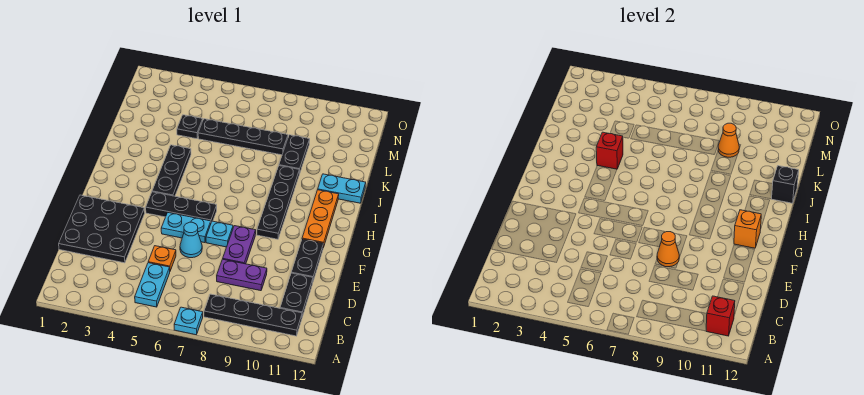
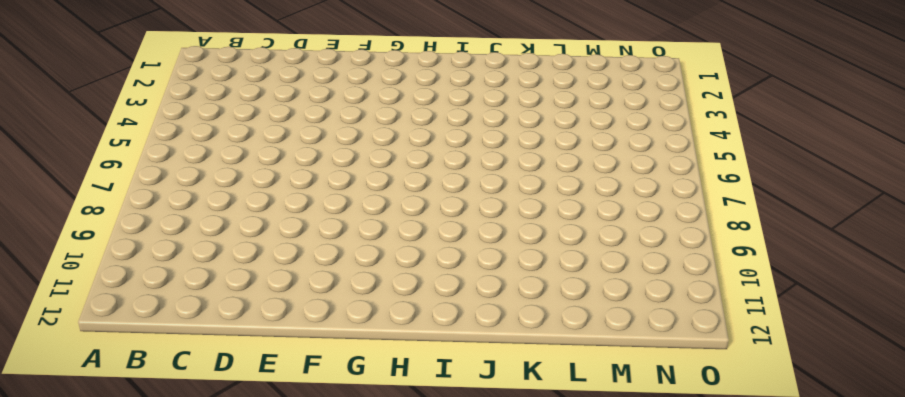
none -> cyan plate A7 level 1
none -> cyan plate B5:C5 level 1
none -> black plate B8:B11 level 1

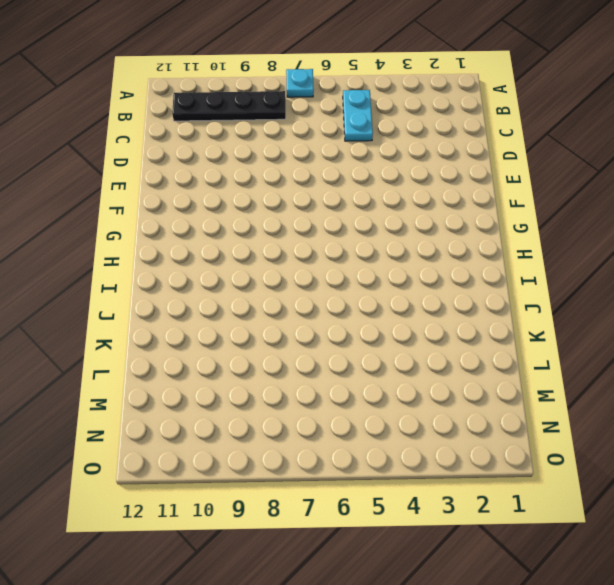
none -> black plate C11:D11 level 1
none -> black plate D1:F3 level 1
none -> orange plate D5 level 1

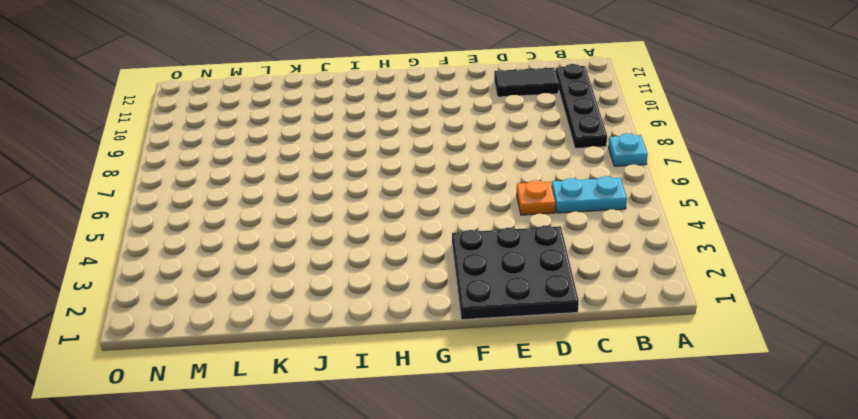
black tile C11:D11 level 1 -> black plate C11:D11 level 1
none -> purple plate D8:D9 level 1
none -> cyan cone E6 level 1
none -> purple plate E8:F8 level 1

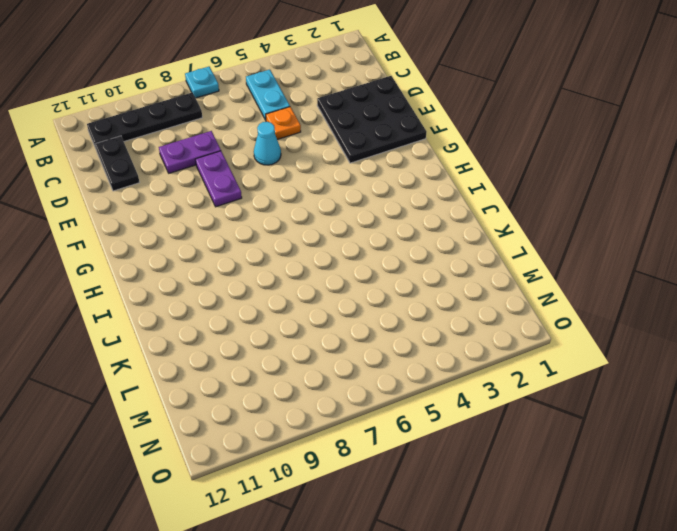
none -> black plate E11:F11 level 1
none -> cyan plate F5:F6 level 1
none -> cyan plate F7 level 1

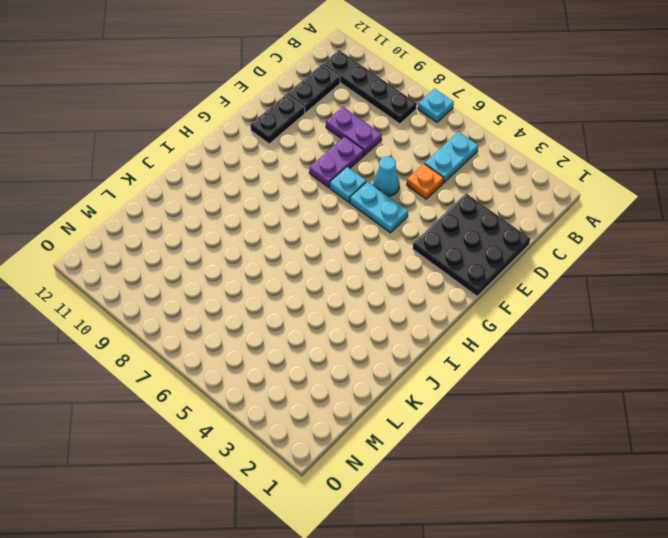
none -> black plate G4:G6 level 1
none -> black plate G9:J9 level 1
none -> orange plate G11:I11 level 1

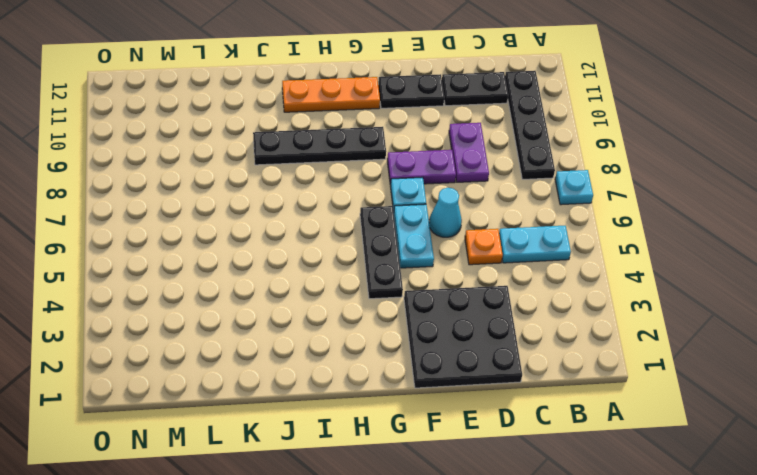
none -> black plate H4:J4 level 1
none -> cyan plate J11:J12 level 1
none -> black plate K9:L9 level 1

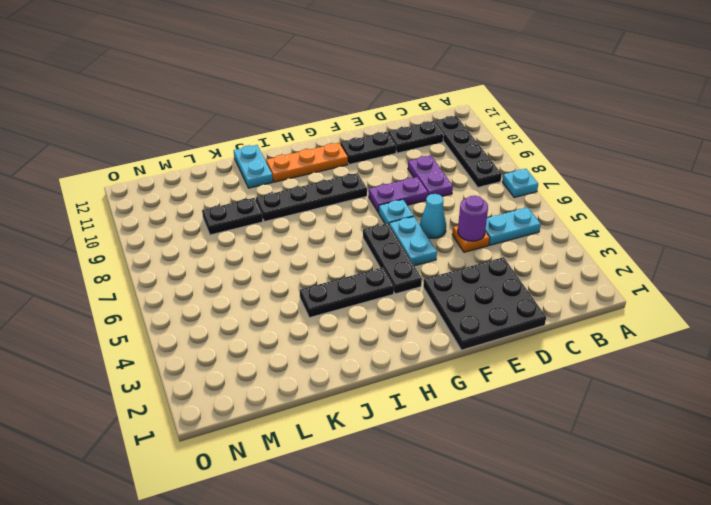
purple round brick D5 level 2 -> none
none -> black plate L4 level 1
none -> black plate L5:L8 level 1
none -> red brick B11 level 2

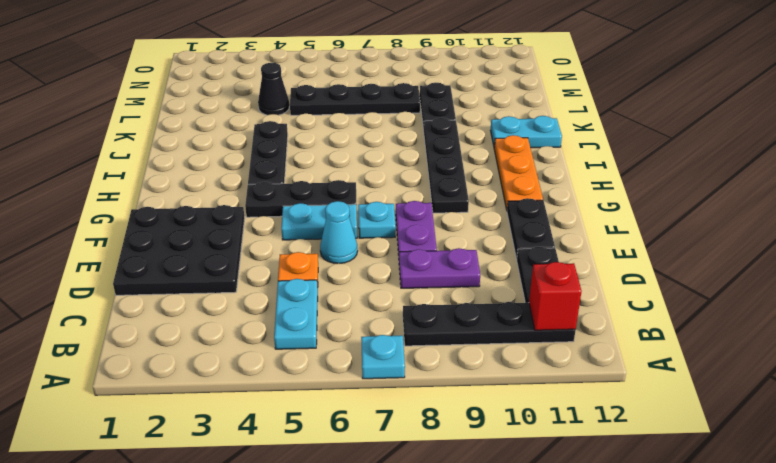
black cone L4 level 1 -> black plate L4 level 1
none -> orange cone E8 level 2
none -> orange brick G11 level 2
none -> red brick J4 level 2

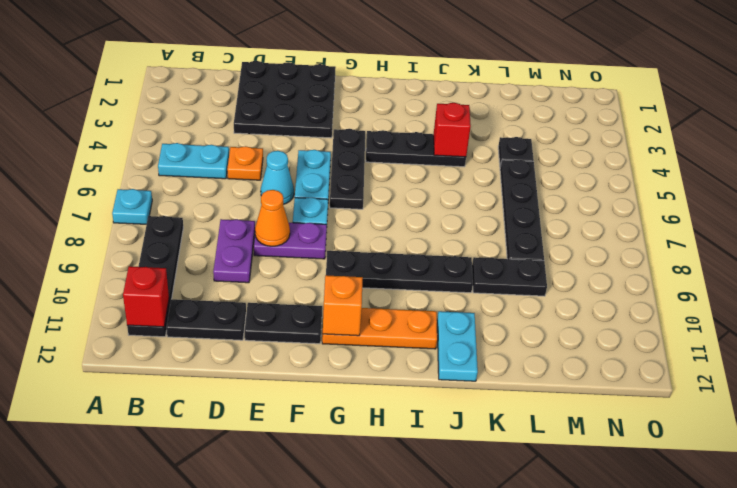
none -> black brick J12 level 2
none -> orange cone L9 level 2

